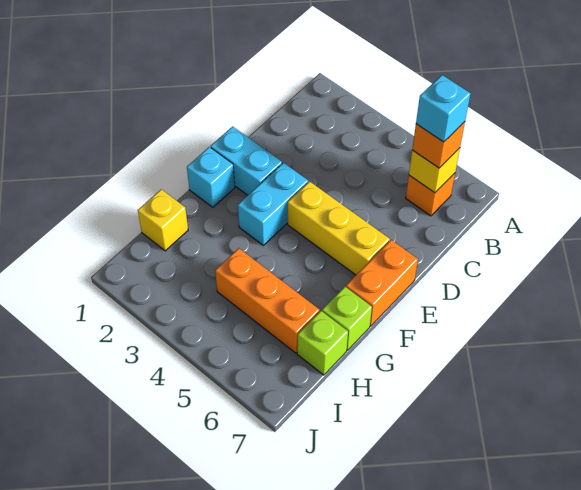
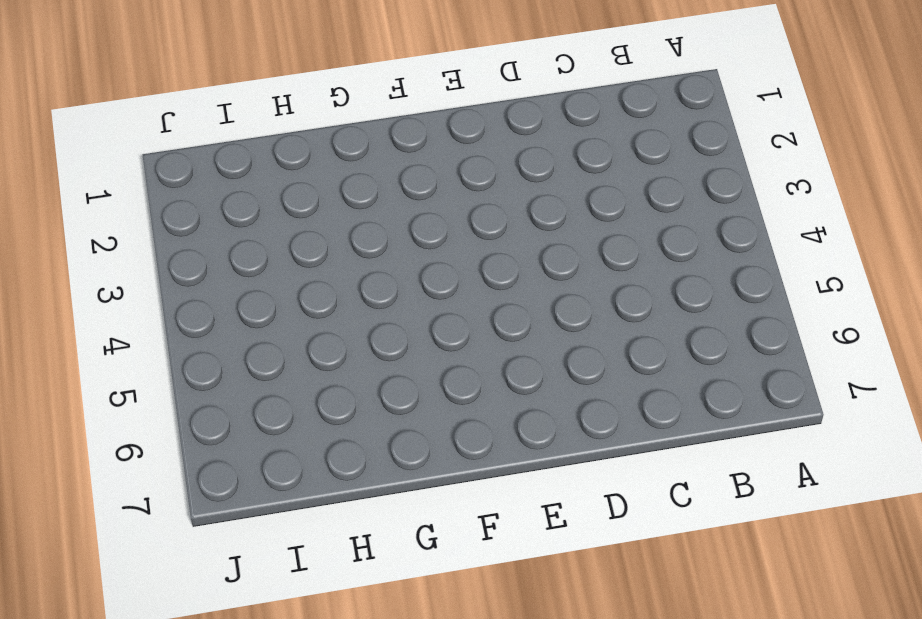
none -> orange brick B6 level 1
none -> cyan brick E1:E2 level 1
none -> cyan brick E3:F3 level 1

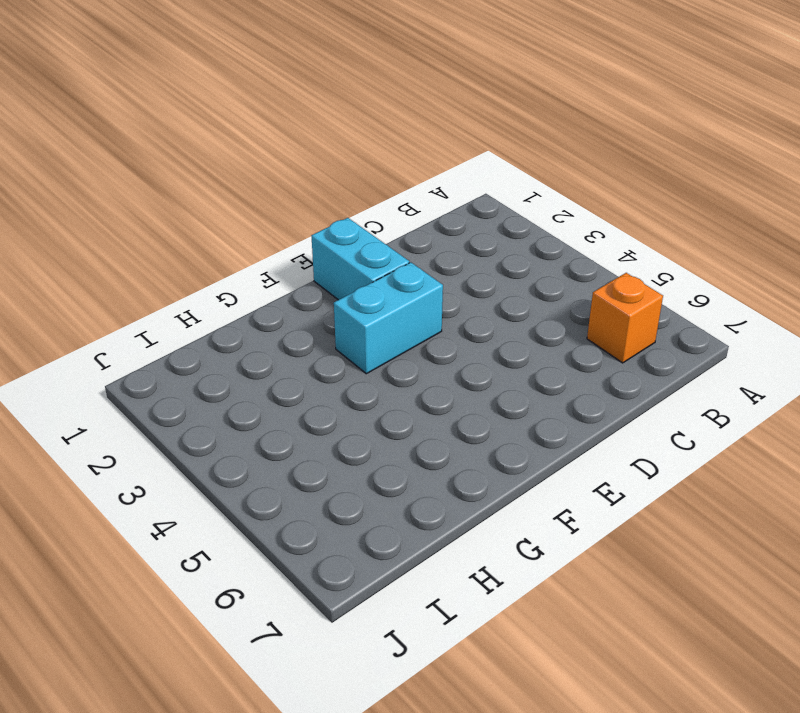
none -> yellow brick E4:E6 level 1
none -> orange brick E7:F7 level 1
none -> cyan brick F1 level 1

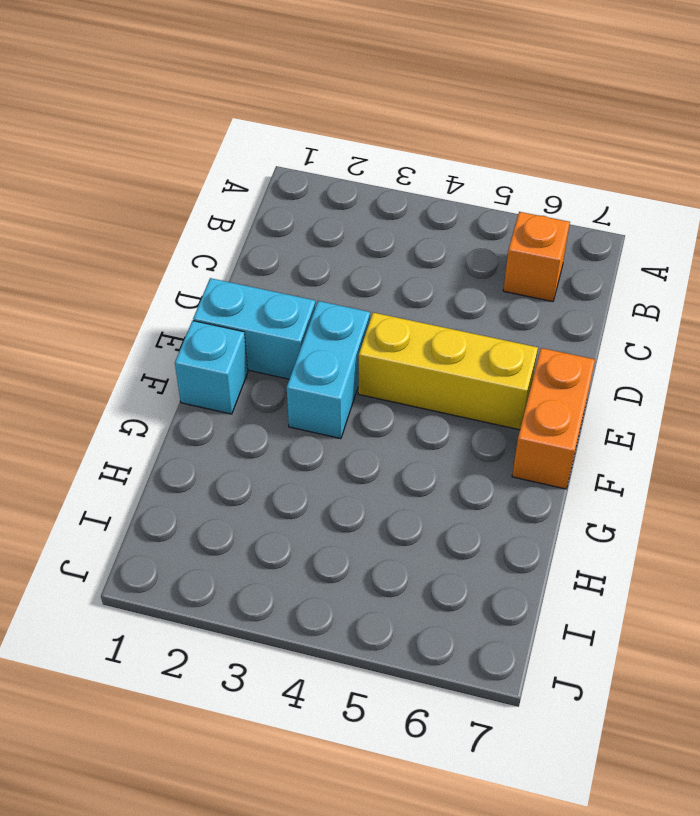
none -> lime brick G7 level 1
none -> yellow brick H1 level 1
none -> orange brick H4:H6 level 1

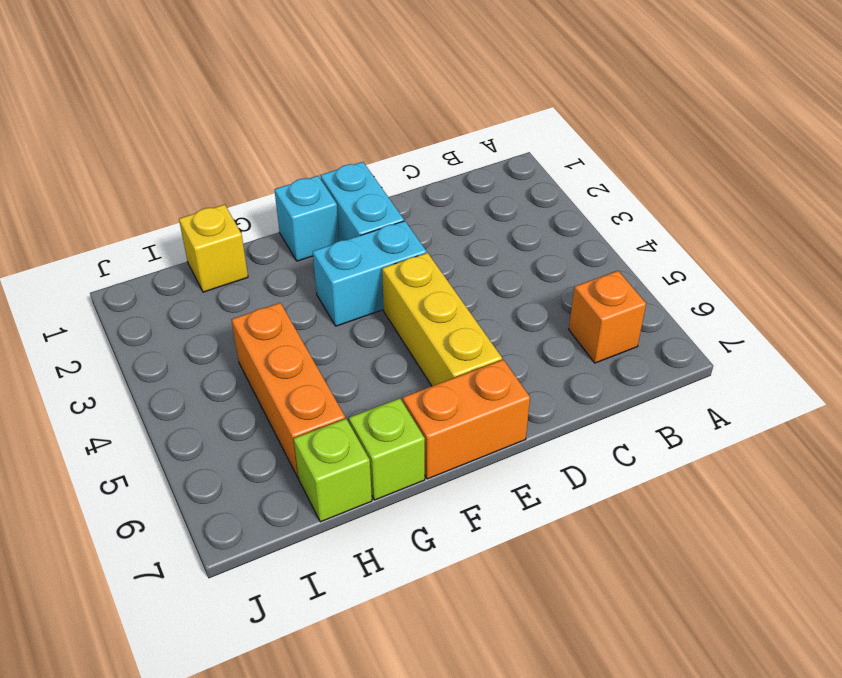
none -> yellow brick B6 level 2
none -> orange brick B6 level 3
none -> cyan brick B6 level 4

